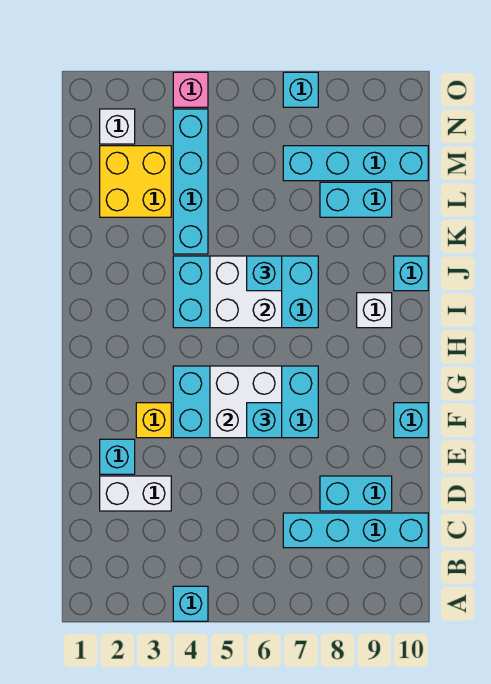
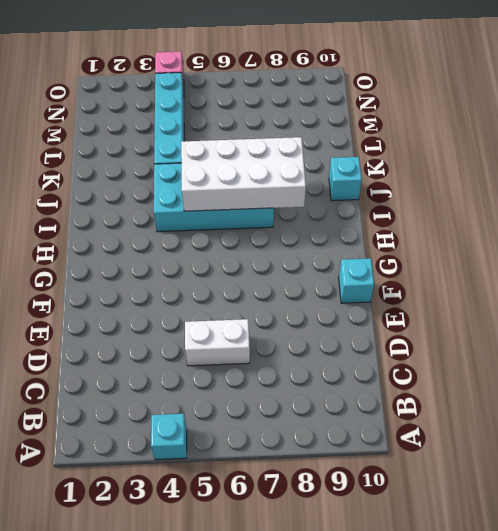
white brick D5:D6 level 1 -> white brick D2:D3 level 1
white brick I5:J8 level 2 -> white brick I5:J6 level 2
none -> cyan brick C7:C10 level 1
none -> cyan brick D8:D9 level 1
none -> cyan brick E2 level 1

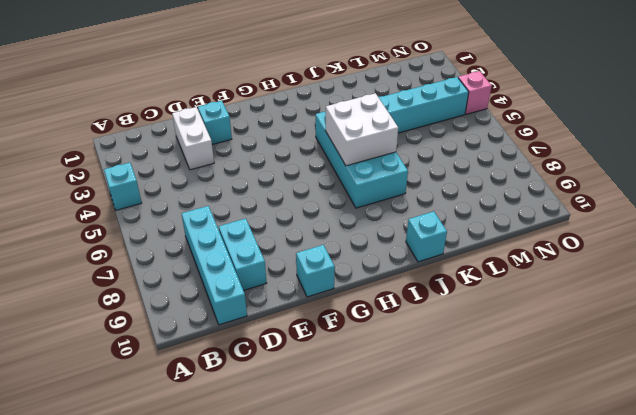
none -> yellow brick F3 level 1
none -> cyan brick F4:G7 level 1
none -> white brick I9 level 1

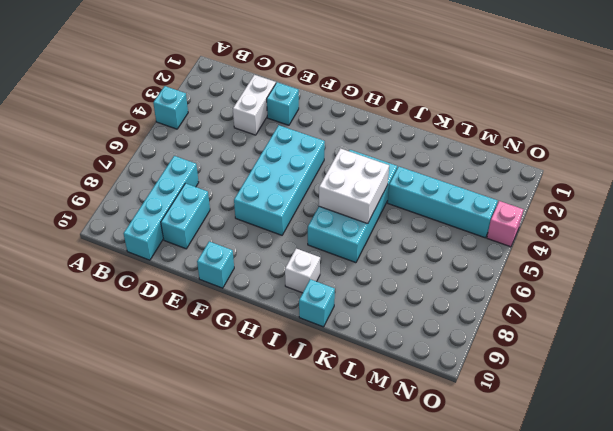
none -> yellow brick F3 level 1
none -> yellow brick L2:M3 level 1
none -> cyan brick L8:L9 level 1

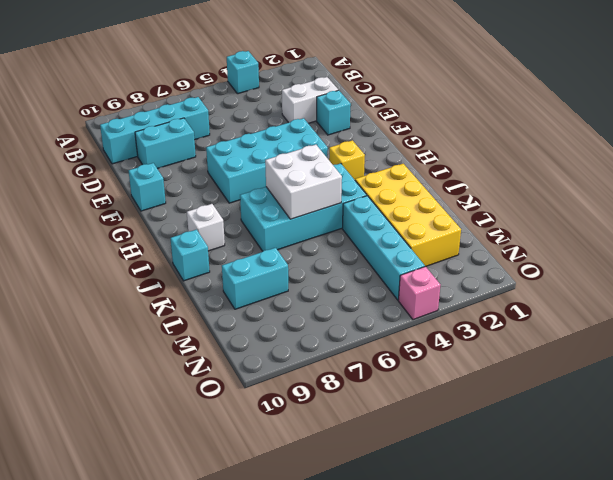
yellow brick H3 level 1 -> yellow brick F3 level 1
yellow brick J2:M3 level 1 -> yellow brick L2:M3 level 1
none -> cyan brick M7:M10 level 1
none -> white brick N2 level 1
none -> cyan brick O7 level 1

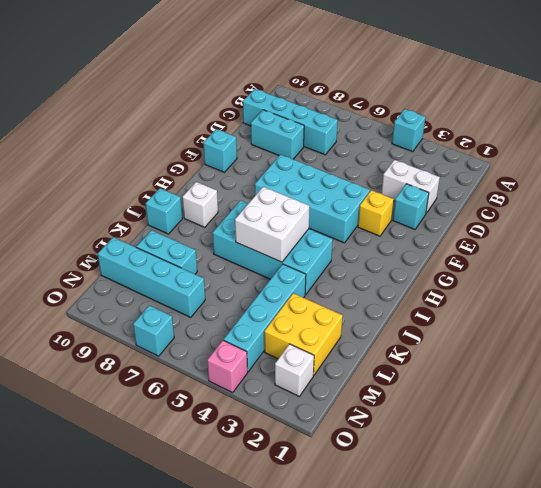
none -> white brick F5:G6 level 2
none -> cyan brick F6 level 3
none -> cyan brick J6 level 3

